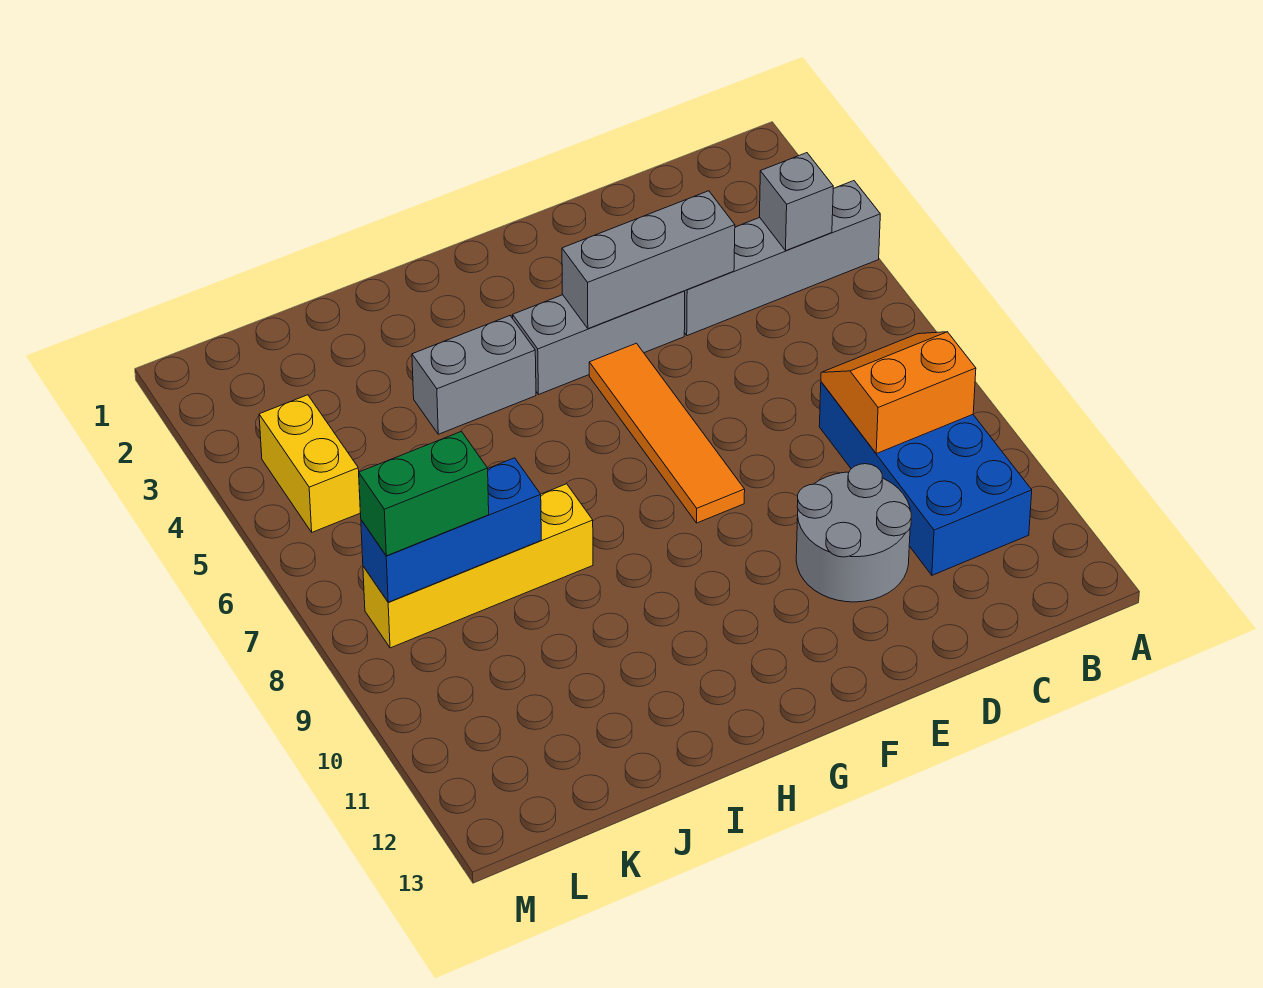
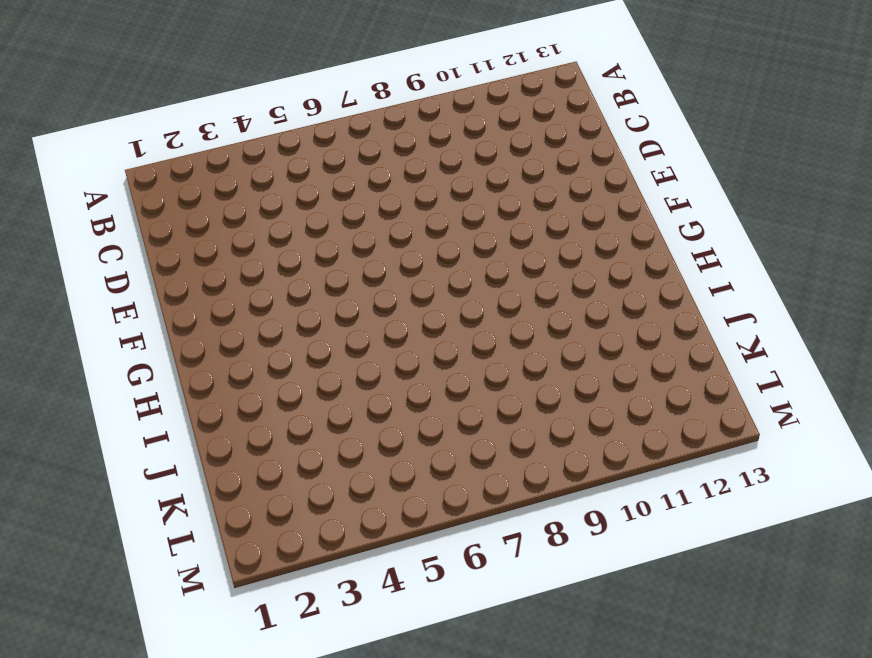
none -> grey brick A4:D4 level 1
none -> blue brick B8:C11 level 1
none -> grey round brick D10:E11 level 1

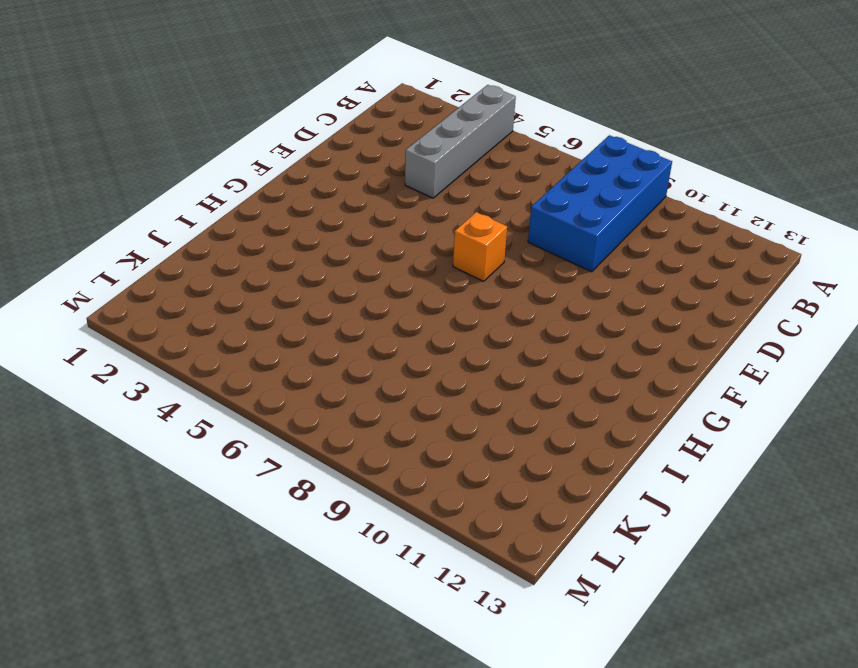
blue brick A8:D9 level 1 -> blue brick B8:C11 level 1
orange brick F7 level 1 -> orange tile F5:F8 level 1
none -> grey round brick D10:E11 level 1
none -> grey brick E4:G4 level 1
none -> grey brick H4:I4 level 1

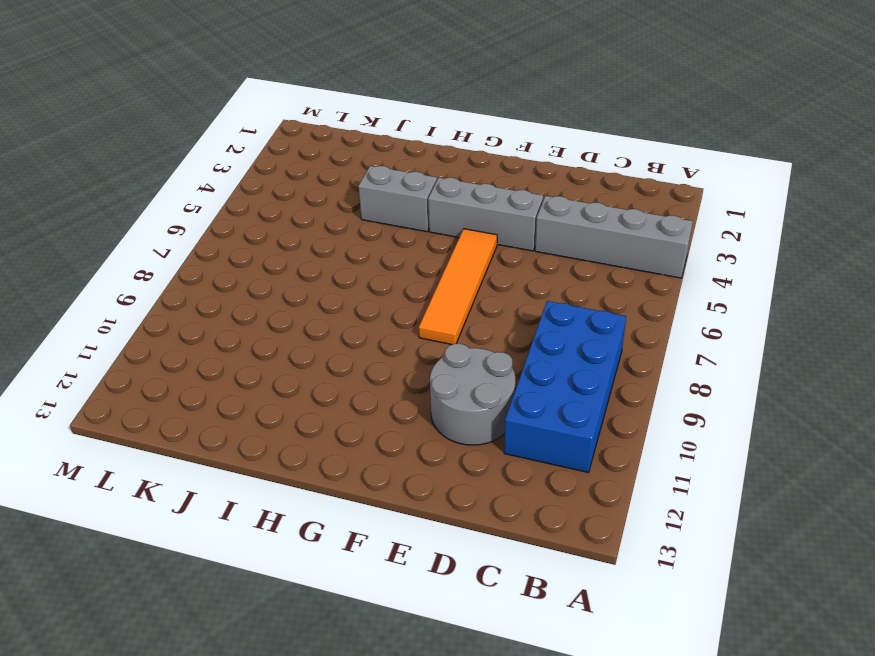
none -> yellow brick I8:L8 level 1
none -> yellow brick L4:L5 level 1
none -> grey brick B4 level 2

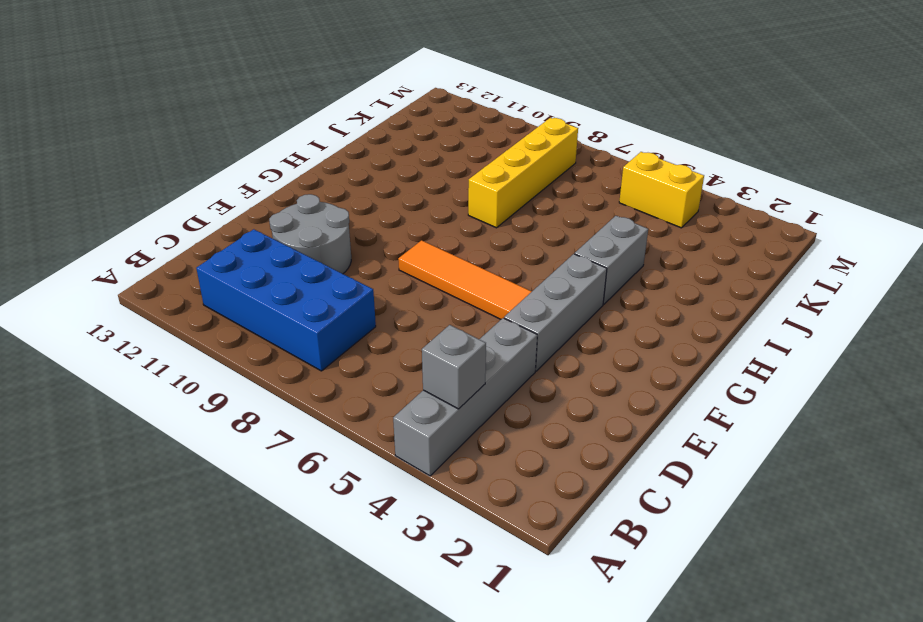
none -> orange slope B8:C9 level 2 top 9
none -> grey brick D4:F4 level 2
none -> blue brick J8:L8 level 2

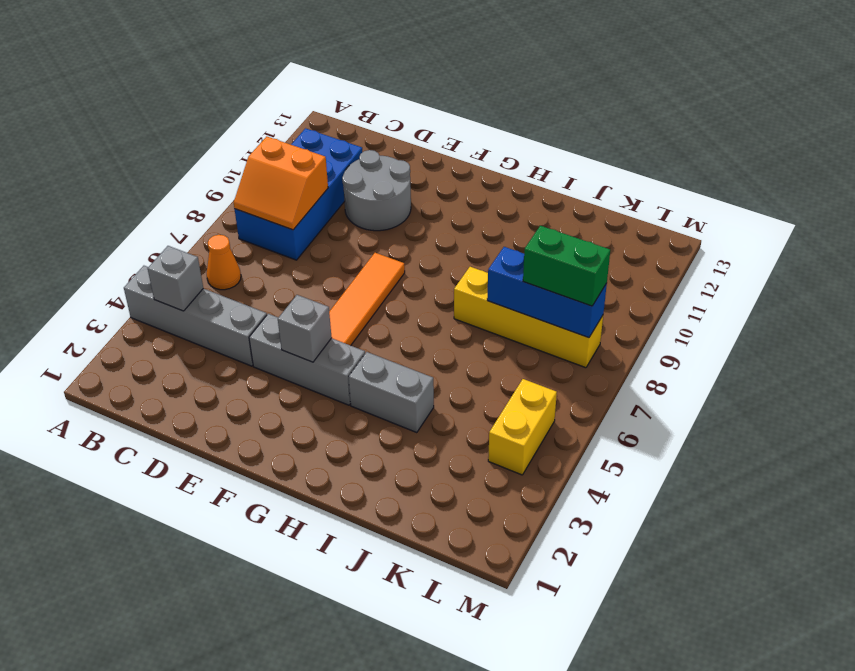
orange cone B6 level 1 -> none
grey brick F4 level 2 -> grey brick D4:F4 level 2

